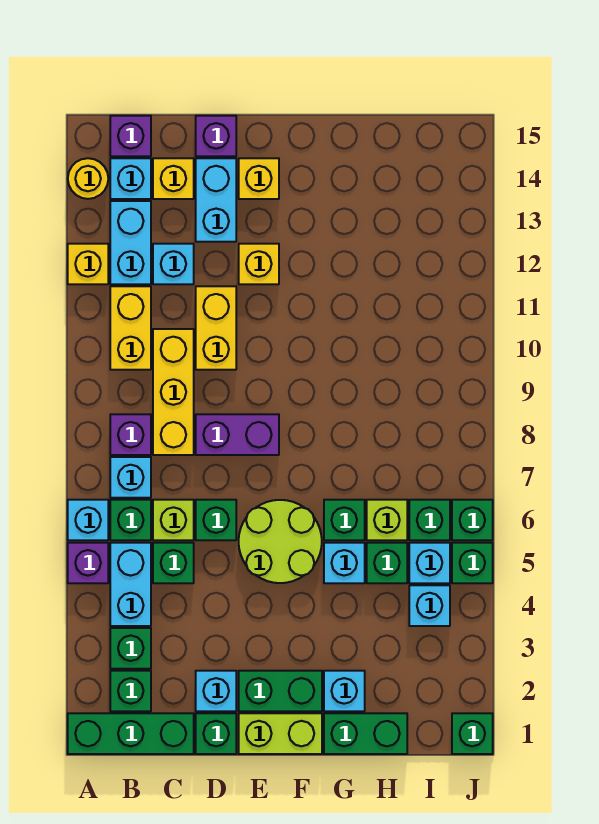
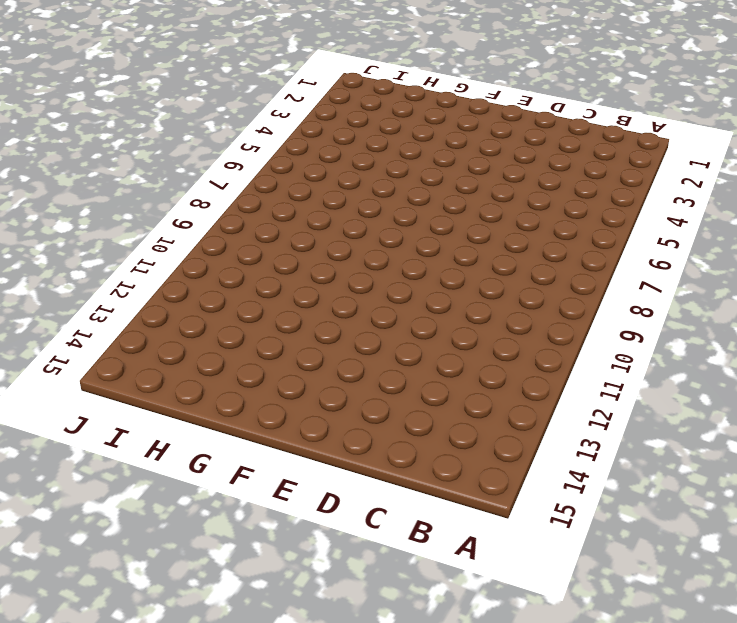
none -> green brick A1:C1 level 1
none -> purple brick A5 level 1
none -> cyan brick A6 level 1
none -> yellow brick A12 level 1

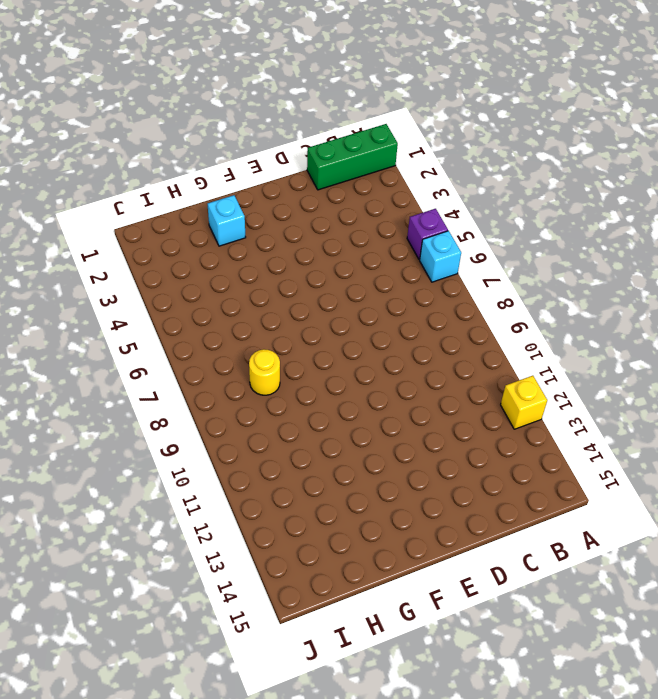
yellow round brick H8 level 1 -> yellow round brick A14 level 1
none -> green brick B2 level 1
none -> green brick B3 level 1
none -> cyan brick B4:B5 level 1
none -> green brick B6 level 1

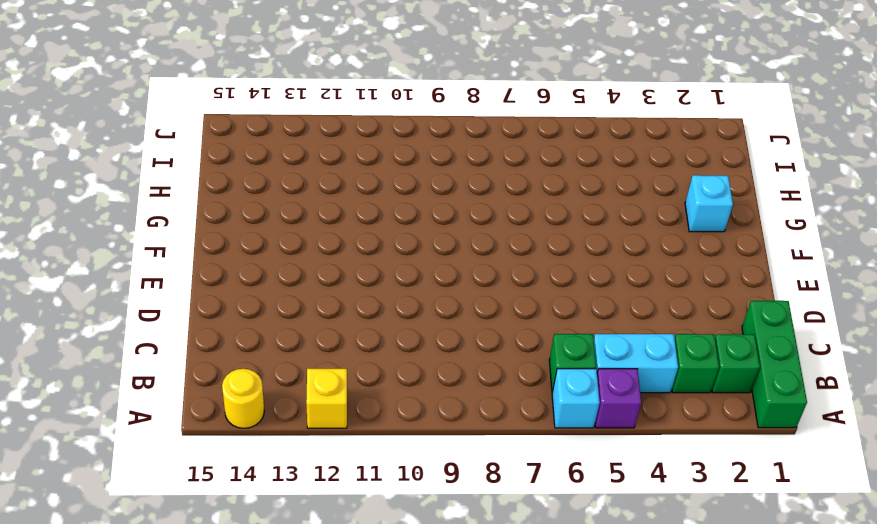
none -> cyan brick B7 level 1
none -> purple brick B8 level 1
none -> yellow brick B10:B11 level 1
none -> cyan brick B12:B13 level 1

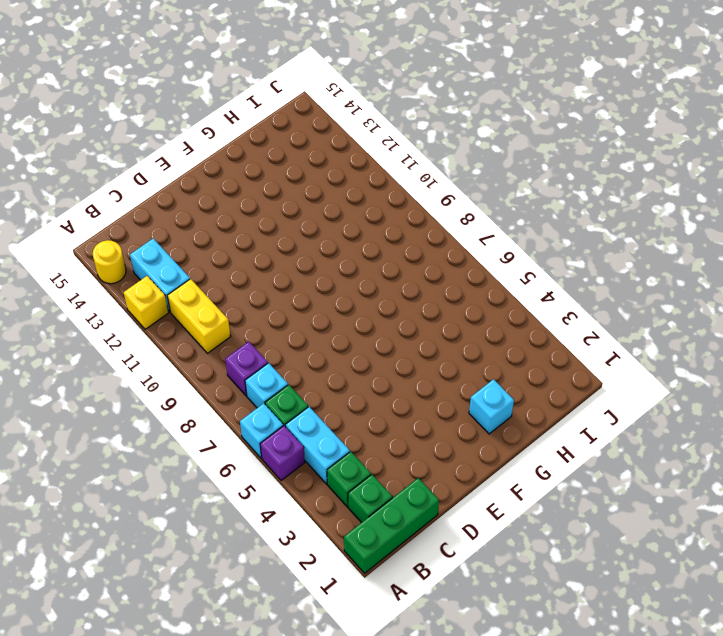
none -> cyan brick B14 level 1
none -> purple brick B15 level 1
none -> green brick C5 level 1
none -> lime brick C6 level 1

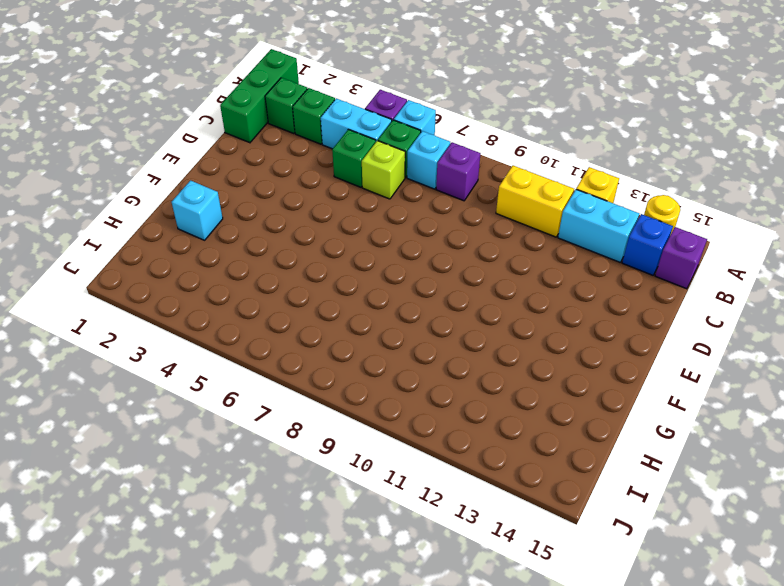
blue brick B14 level 1 -> cyan brick B14 level 1
none -> yellow brick C8:C10 level 1
none -> cyan brick C12 level 1
none -> yellow brick C14 level 1
none -> green brick D1 level 1

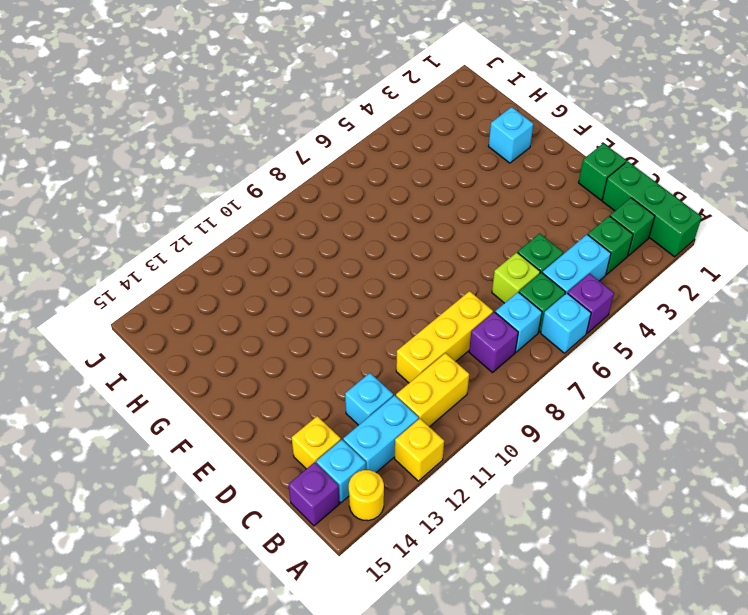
none -> cyan brick D2 level 1
none -> green brick D6 level 1
none -> purple brick D8:E8 level 1
none -> yellow brick D10:D11 level 1

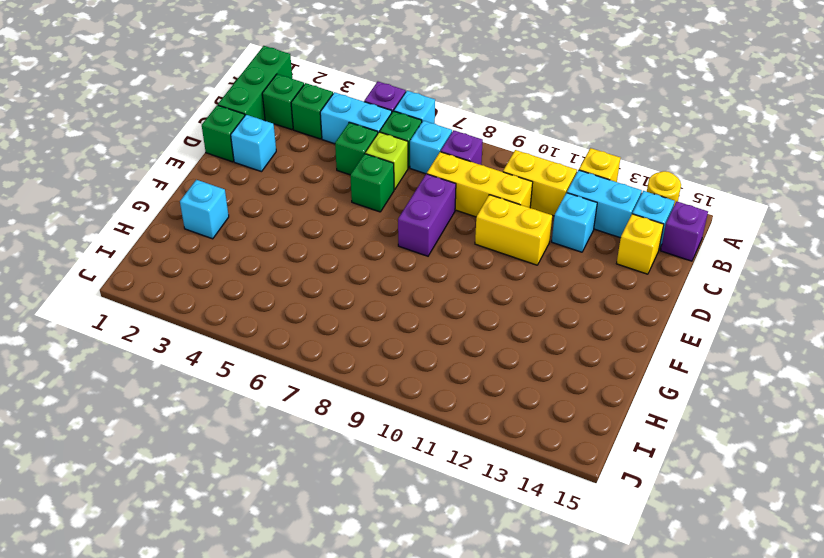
none -> cyan brick D13:D14 level 1
none -> purple brick D15 level 1
none -> lime brick E1:F1 level 1
none -> green brick E2:F2 level 1

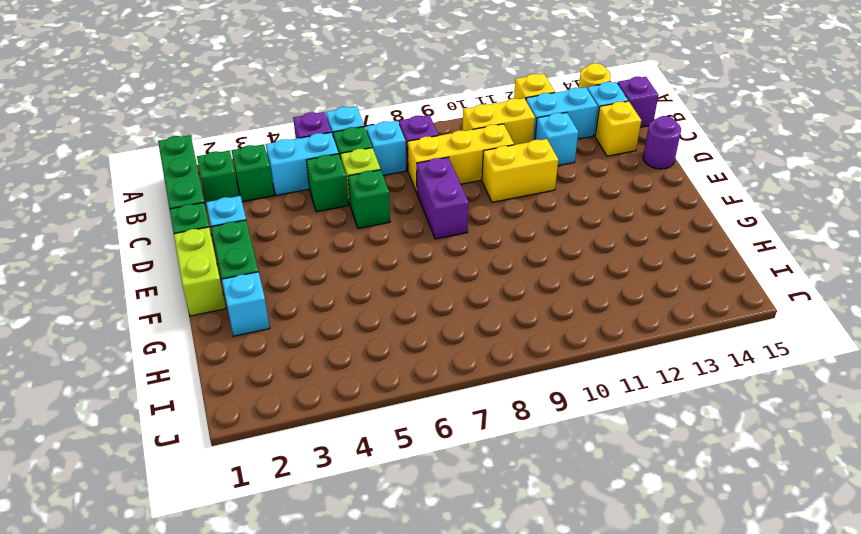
purple round brick D15 level 1 -> purple brick D15 level 1
none -> cyan brick D13:D14 level 1
none -> lime round brick E5:F6 level 1
none -> yellow brick E12 level 1
none -> yellow brick E14 level 1

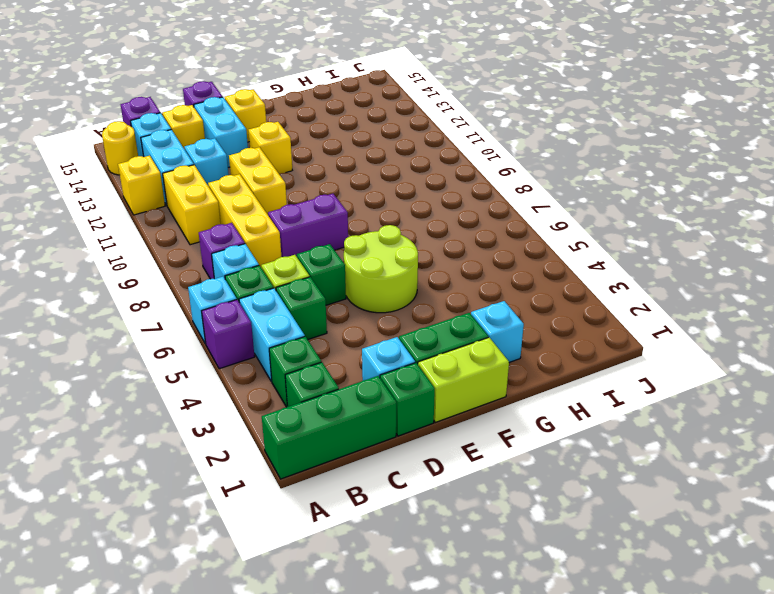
none -> green brick G1:H1 level 1
none -> cyan brick G5 level 1
none -> green brick G6 level 1
none -> green brick H5 level 1

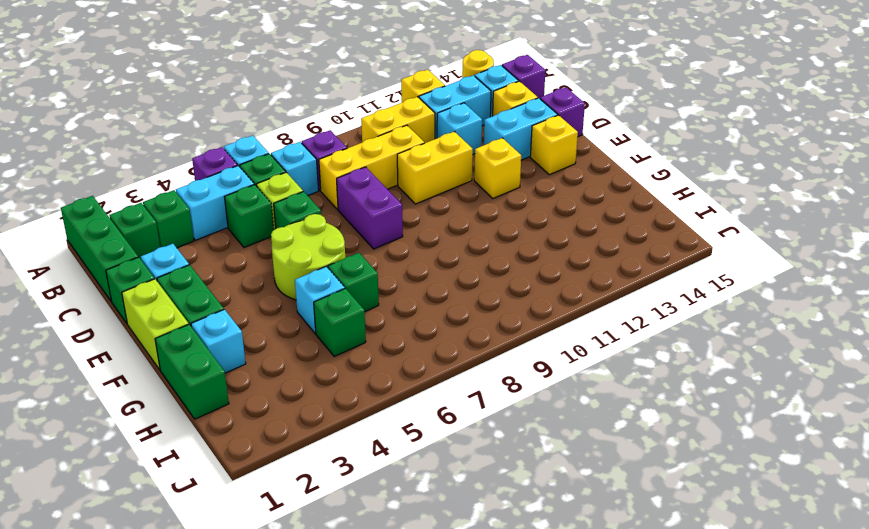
none -> lime brick H6 level 1
none -> cyan brick I4 level 1
none -> cyan brick I5 level 1
none -> green brick I6 level 1

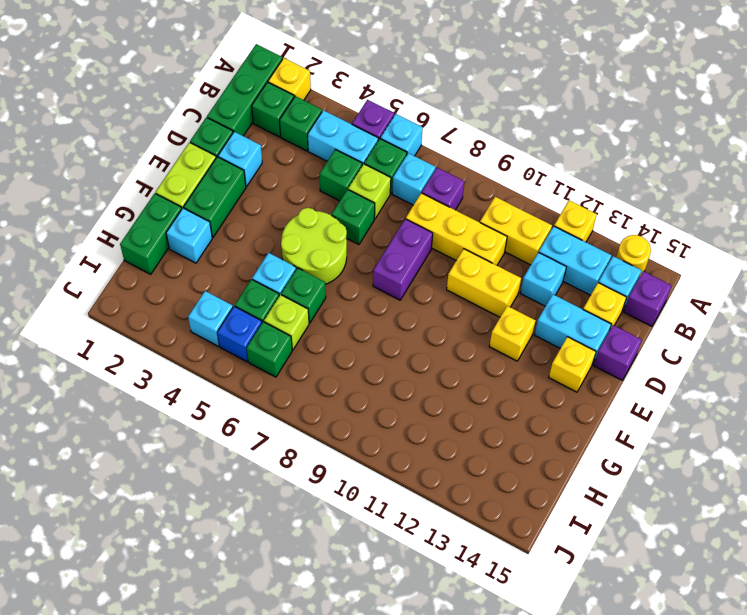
yellow brick A2 level 1 -> none
blue brick I5 level 1 -> cyan brick I5 level 1
none -> green brick J1 level 1
none -> green brick J5 level 1
none -> green brick J6 level 1

